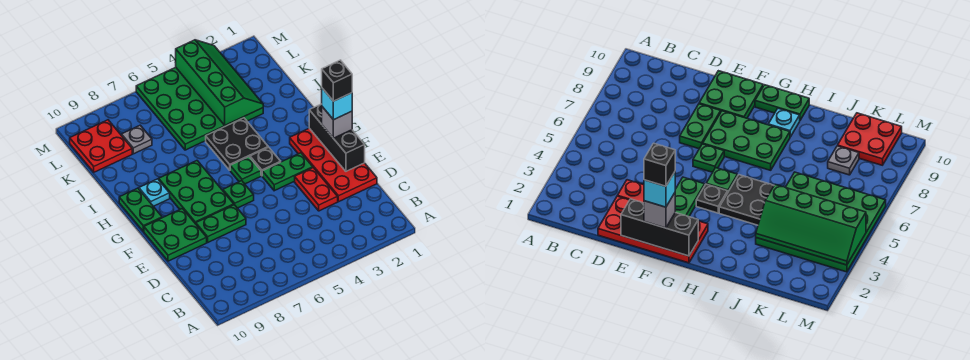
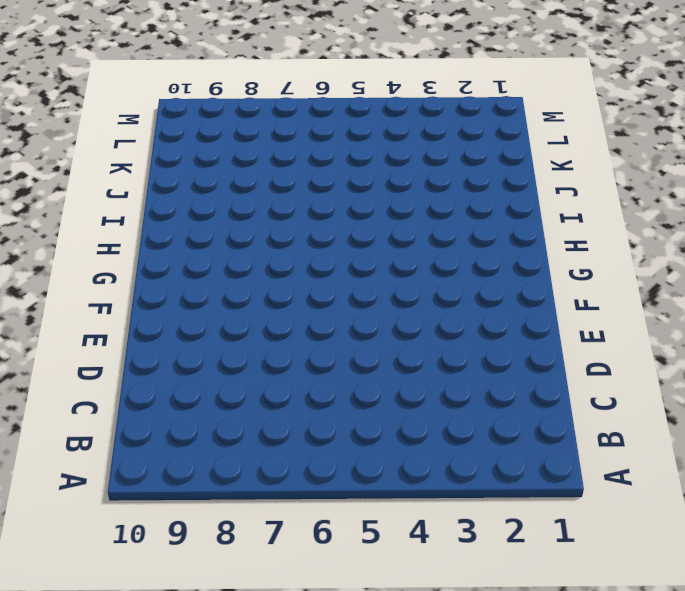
none -> red plate D1:G2 level 1
none -> red plate D3:E3 level 1
none -> green plate E7:E8 level 1

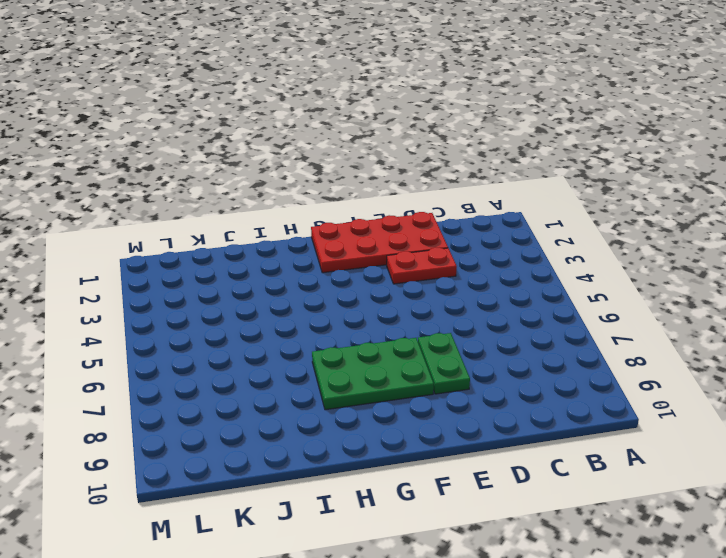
none -> green plate E9:F10 level 1
none -> green plate F3:F4 level 1
none -> green plate F6 level 1

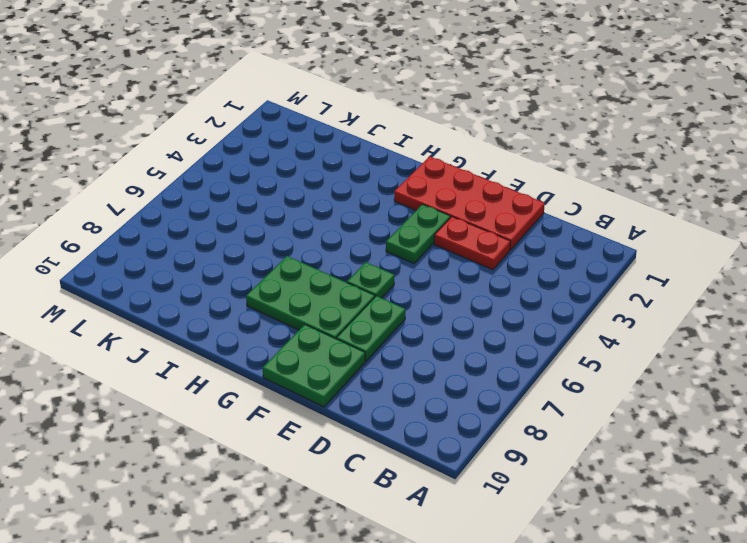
none -> black plate G4 level 1
none -> green plate G5 level 1
none -> green plate G10:H10 level 1

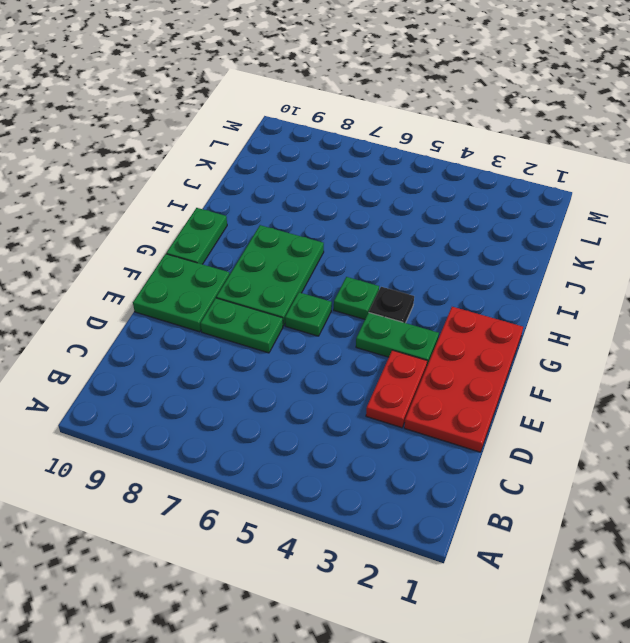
none -> black plate H4:I5 level 1
none -> cyan plate H9 level 1
none -> green plate J3:M6 level 1

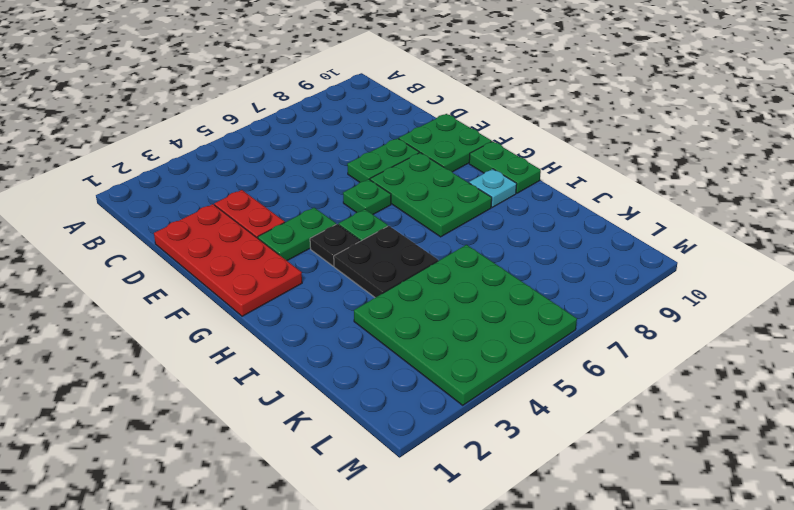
none -> grey plate K8 level 1
none -> red plate K9:L10 level 1
none -> black brick E1:G1 level 2

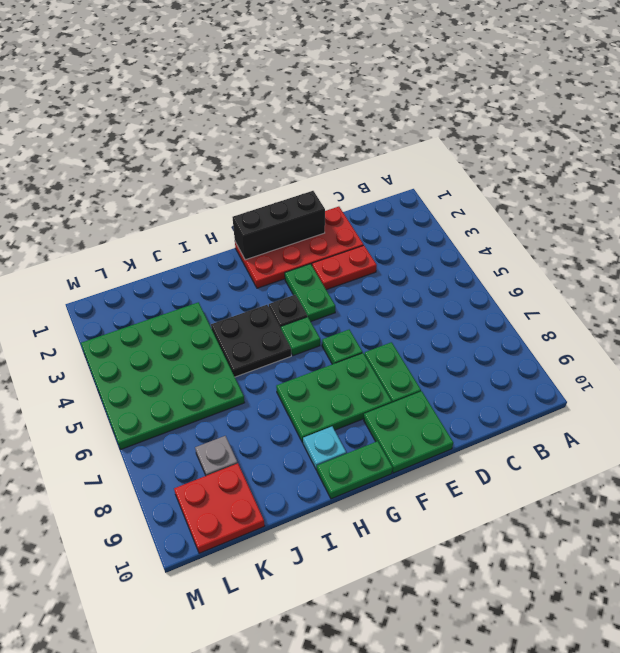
none -> green slope J3:M4 level 2 top 4
none -> grey brick F1 level 3
none -> cyan brick F1 level 4

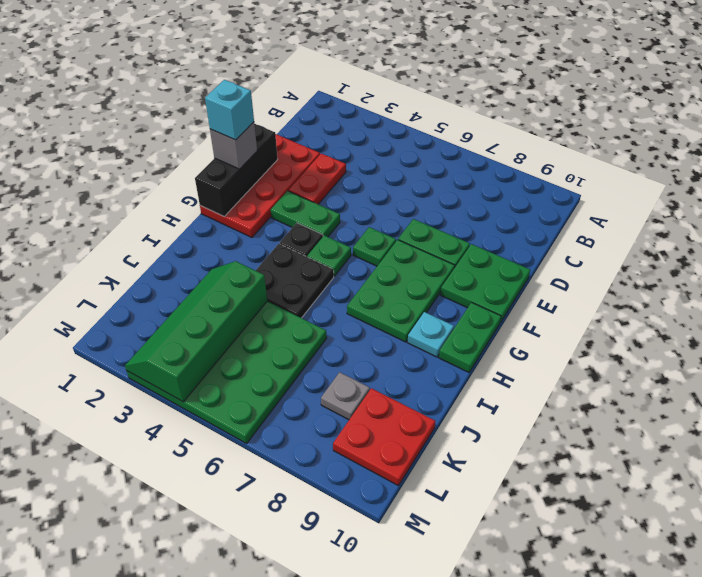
none -> black brick F1 level 5

